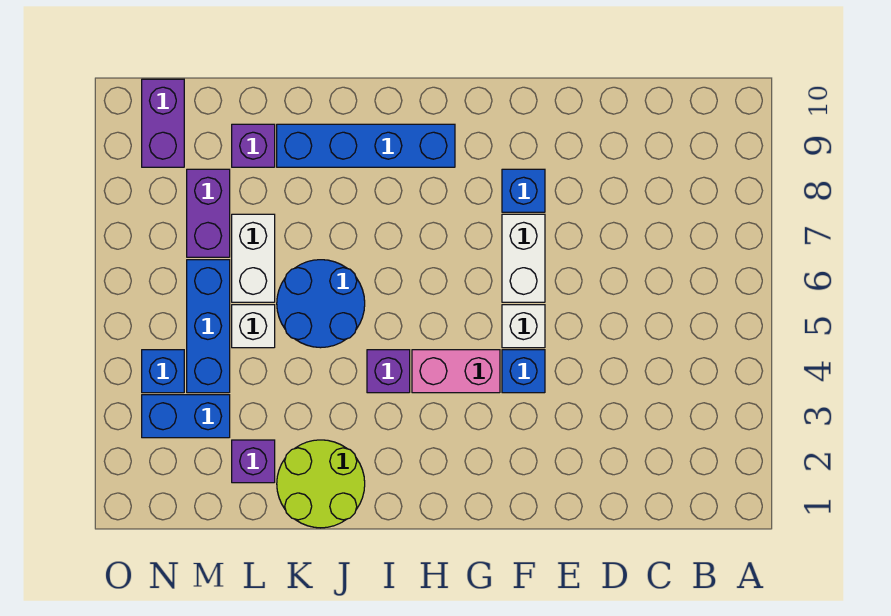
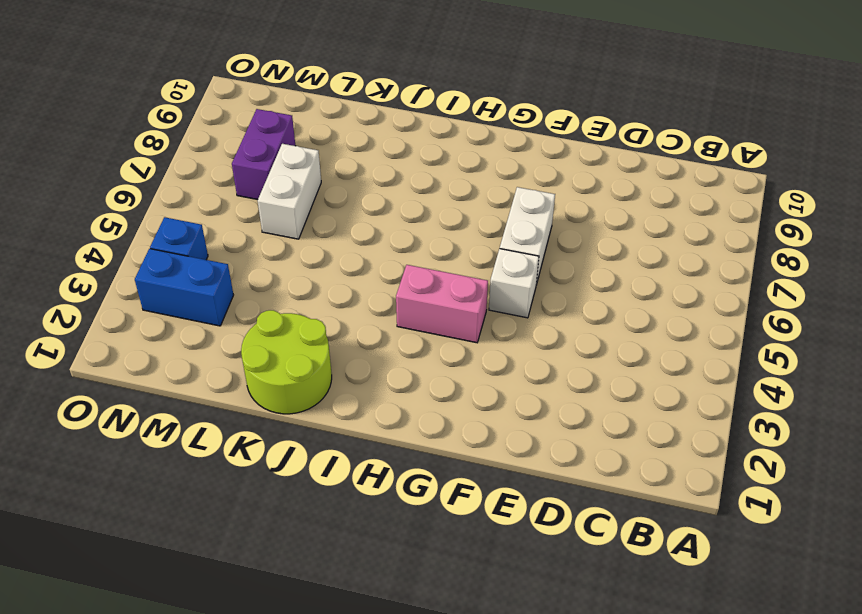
none -> blue brick F4 level 1
none -> blue brick F8 level 1
none -> blue brick H9:K9 level 1

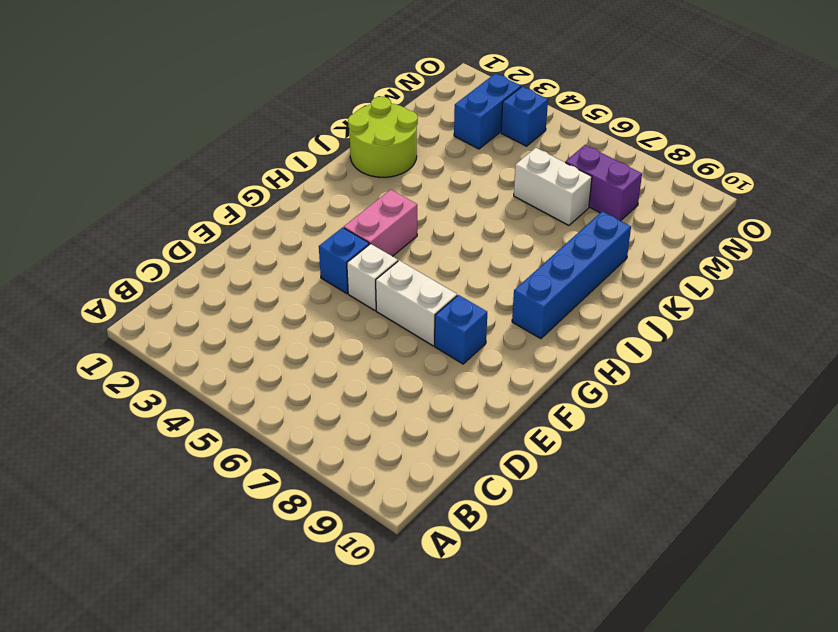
none -> purple brick I4 level 1
none -> blue round brick J5:K6 level 1
none -> purple brick L2 level 1

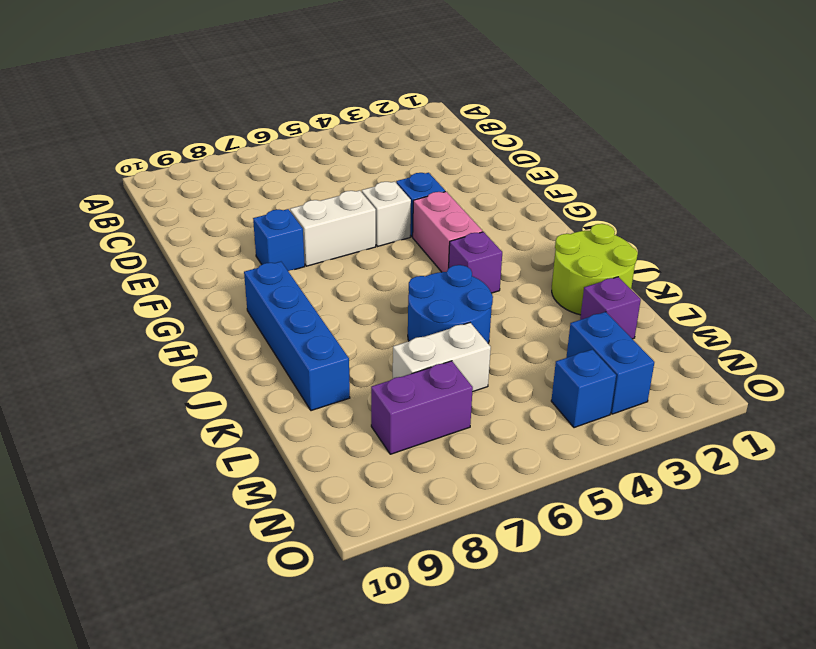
none -> white brick L5 level 1
none -> purple brick L9 level 1
none -> blue brick M4:M6 level 1

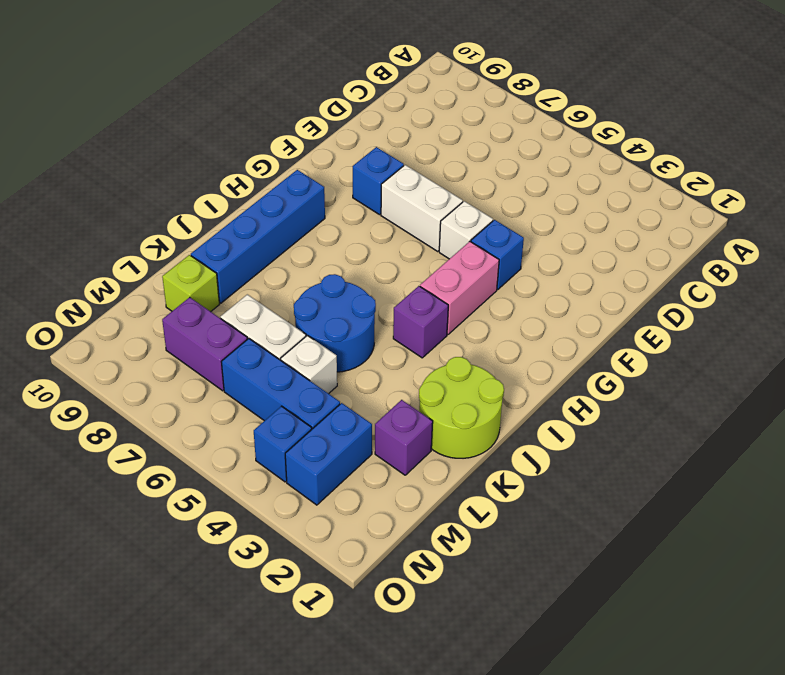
lime brick L9 level 1 -> purple brick L9 level 1
none -> purple brick N9:N10 level 1

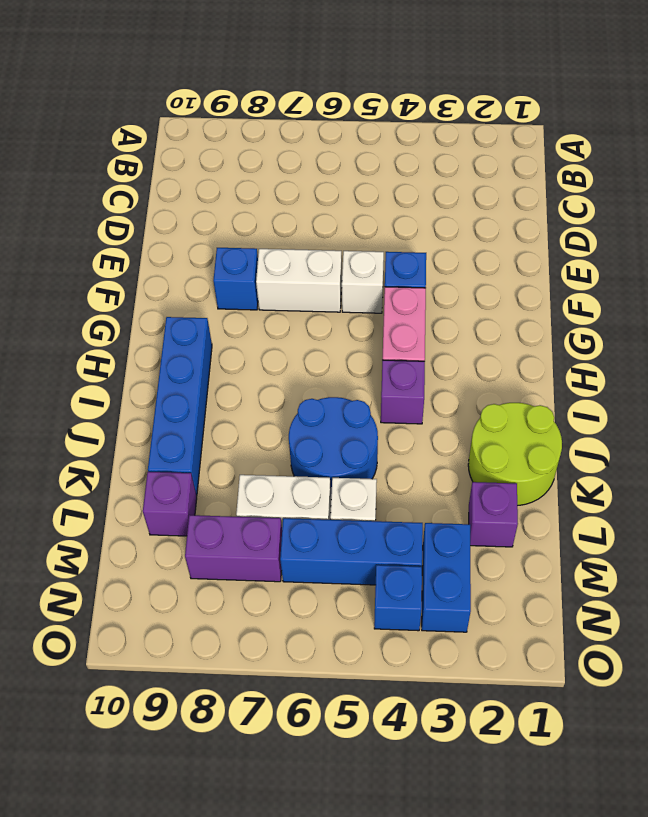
none -> purple brick N9:N10 level 1

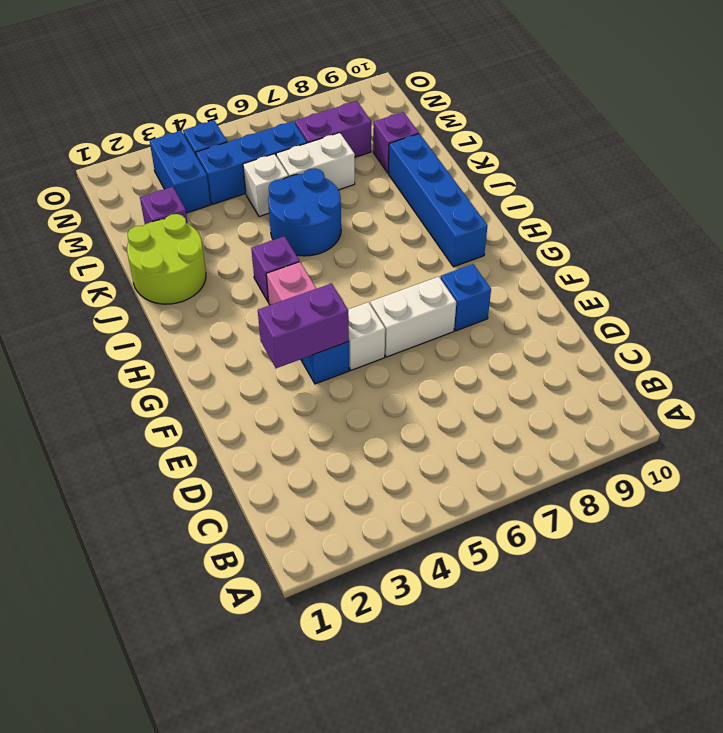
purple brick F3:F4 level 2 -> purple brick N9:N10 level 1

